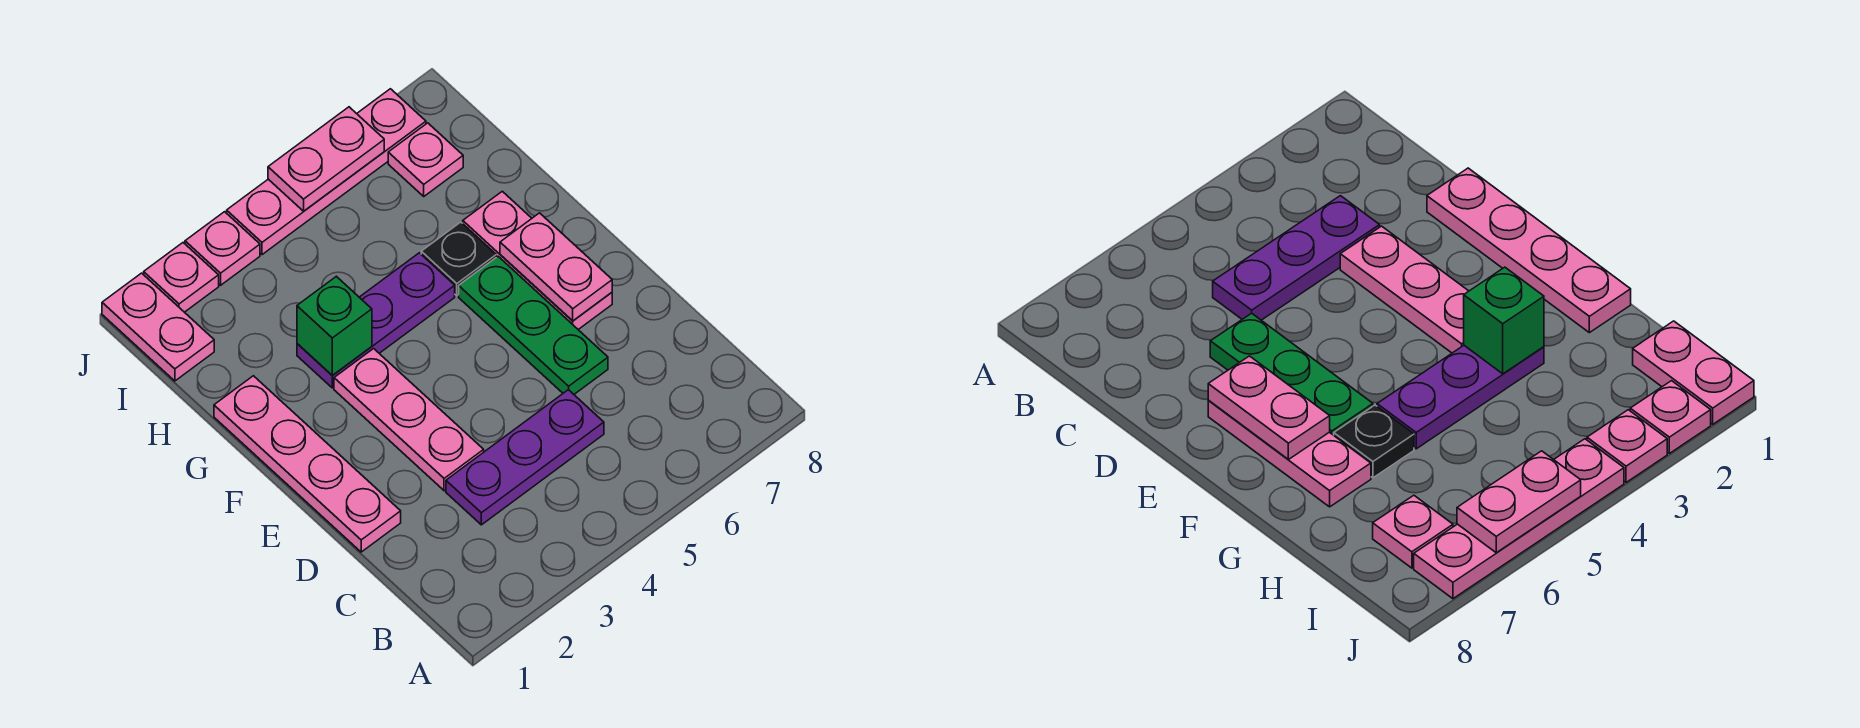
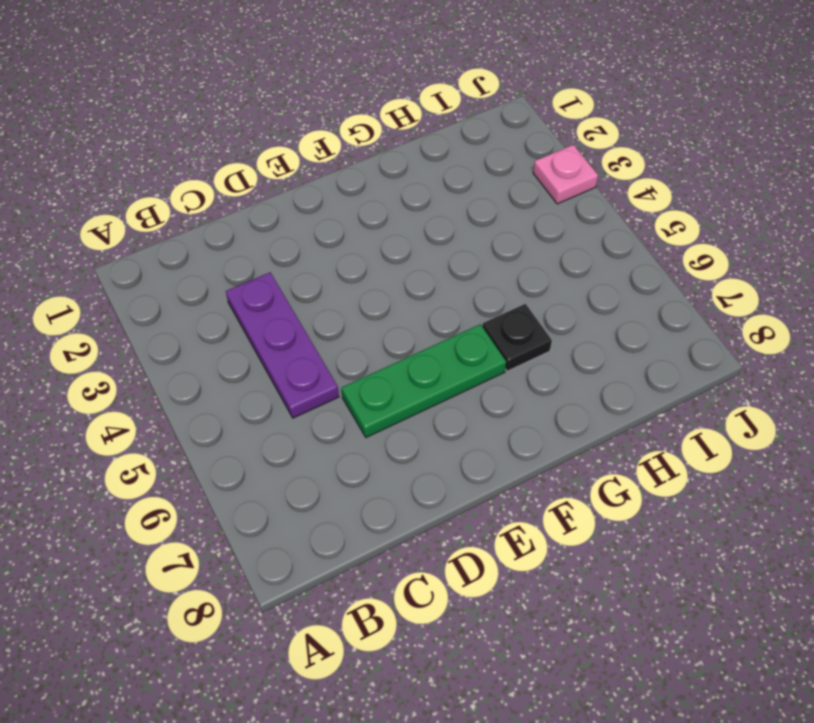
none -> pink plate D1:G1 level 1
none -> pink plate D3:F3 level 1
none -> pink plate E7:G7 level 1

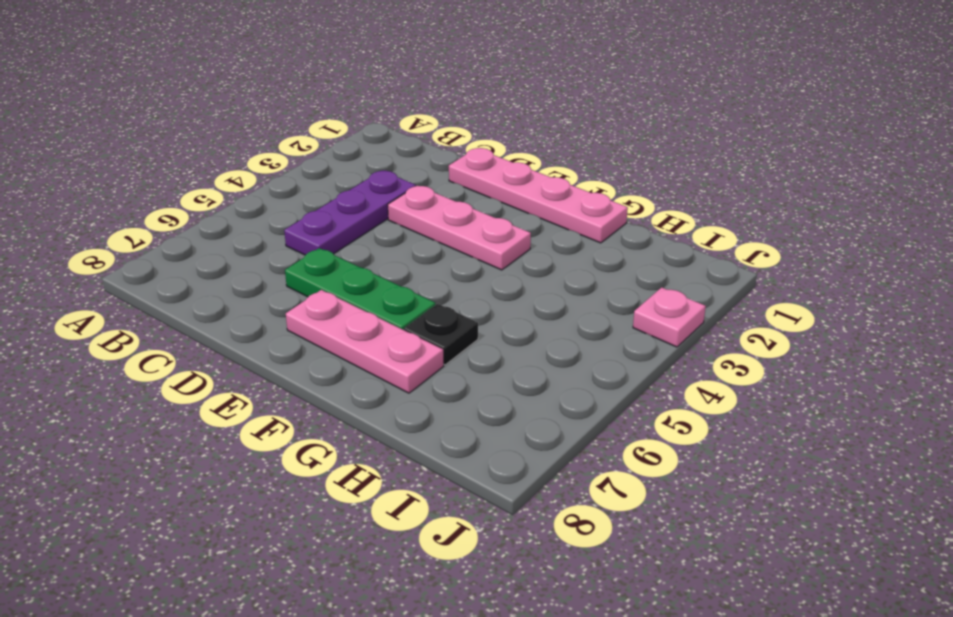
none -> purple plate G3:G5 level 1
none -> pink plate I1:J1 level 1
none -> pink plate I7 level 1

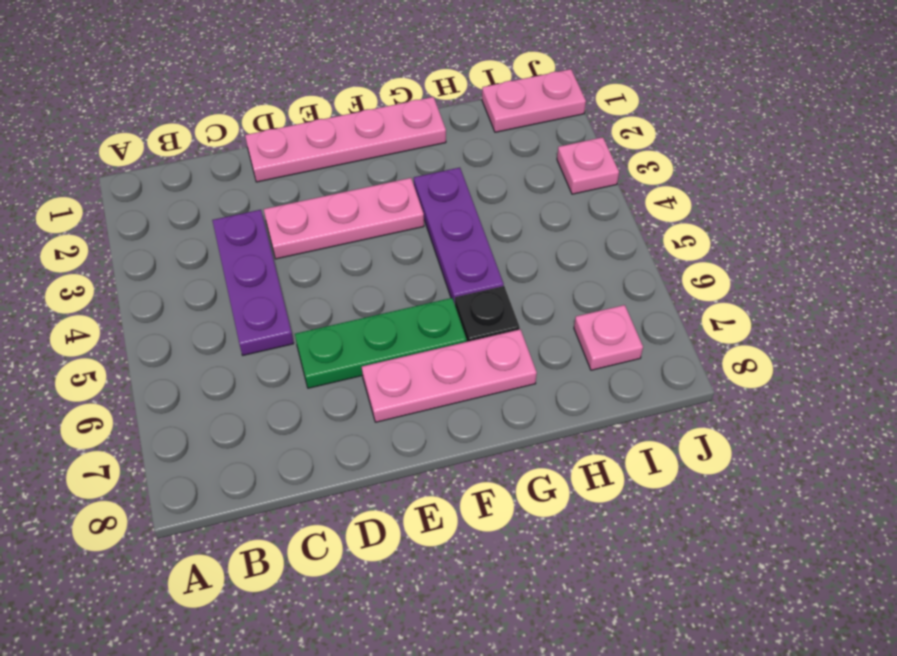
none -> pink plate J2 level 1
none -> pink plate J4:J7 level 1
none -> pink plate E7:F7 level 2

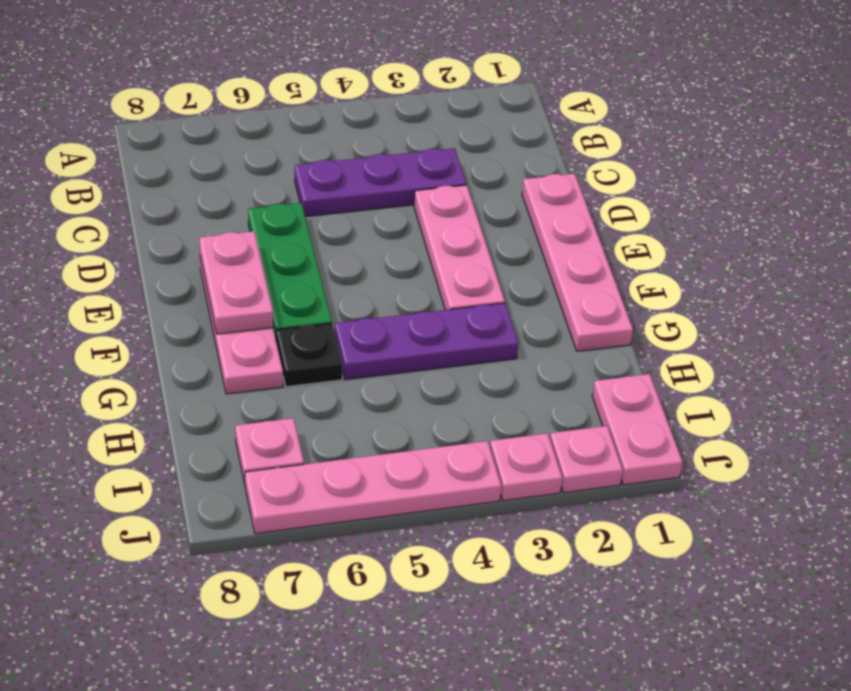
none -> green brick G3 level 2
none -> pink plate J5:J6 level 2

